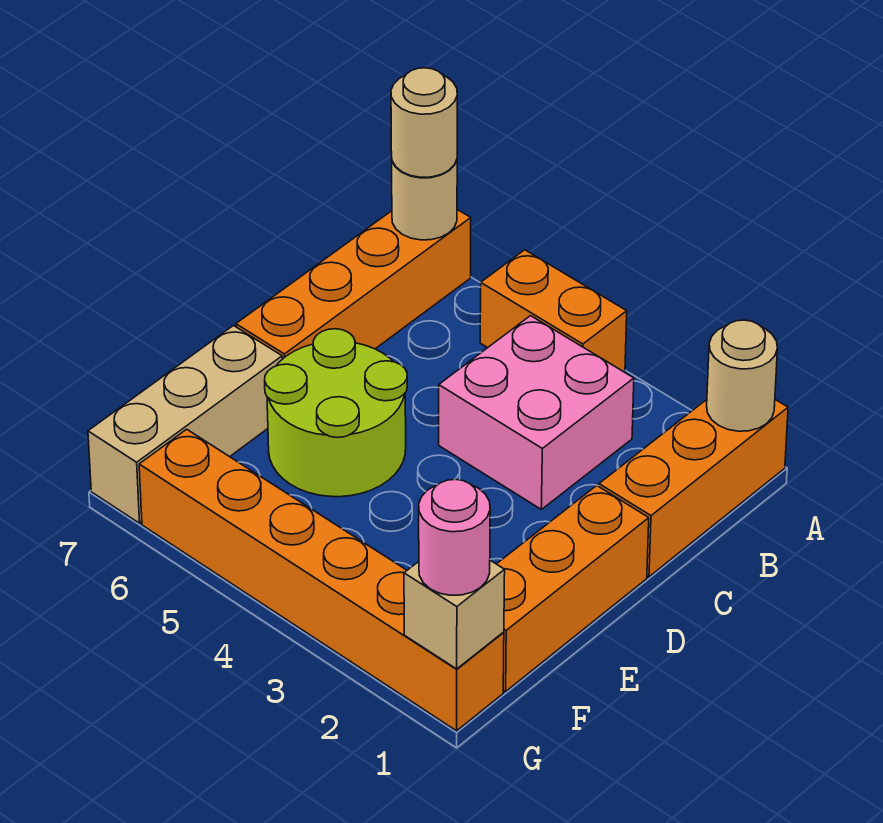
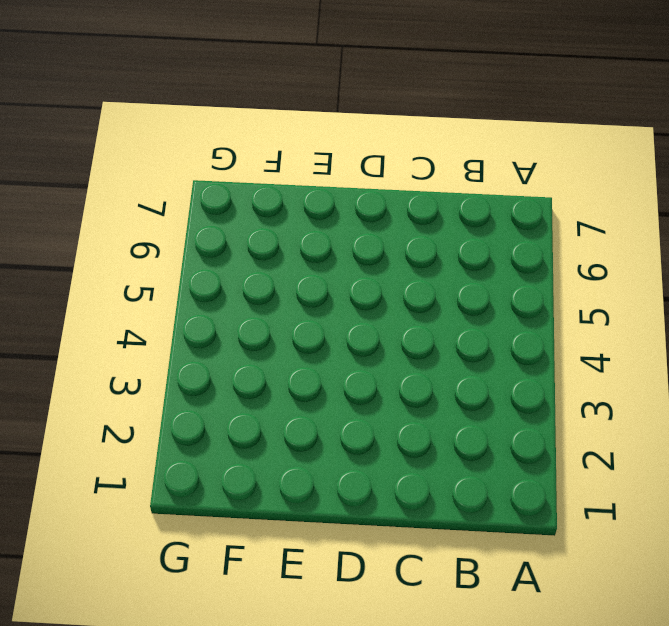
none -> orange brick A1:C1 level 1
none -> orange brick A4:A5 level 1
none -> orange brick A7:D7 level 1

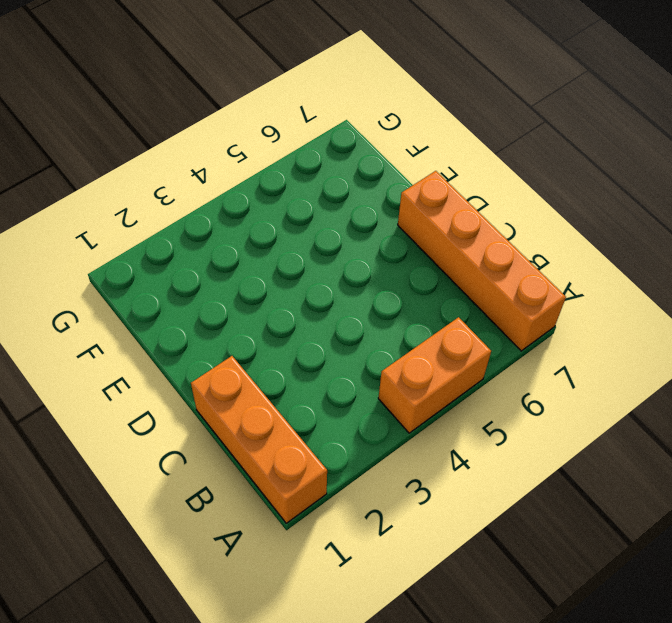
none -> pink brick B3:C4 level 1
none -> orange brick D1:F1 level 1
none -> lime round brick D5:E6 level 1

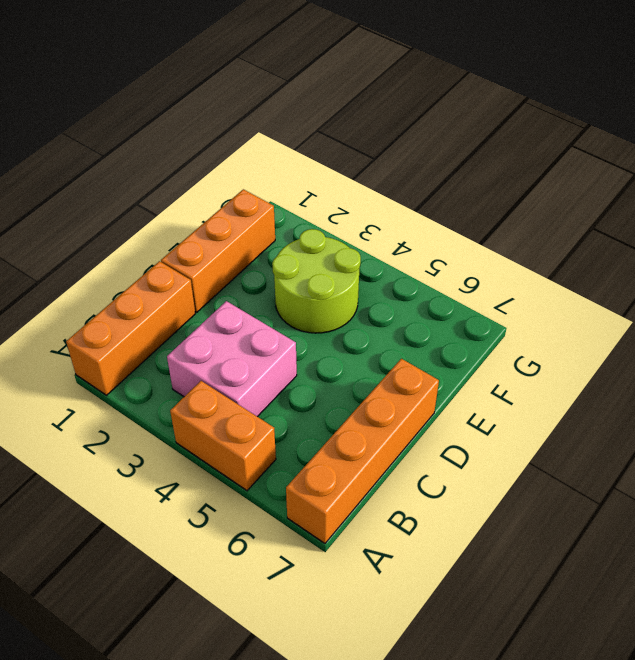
lime round brick E3:F4 level 1 -> lime round brick D5:E6 level 1
none -> tan brick E7:G7 level 1
none -> orange brick G1:G6 level 1
none -> tan round brick A1 level 2

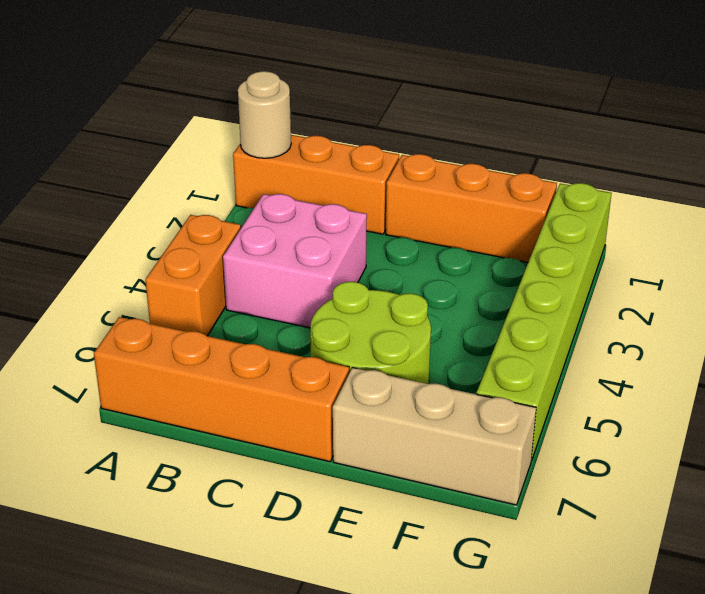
lime brick G1:G6 level 1 -> orange brick G1:G6 level 1
none -> tan round brick A7 level 2
none -> tan brick G1 level 2
none -> tan round brick A7 level 3

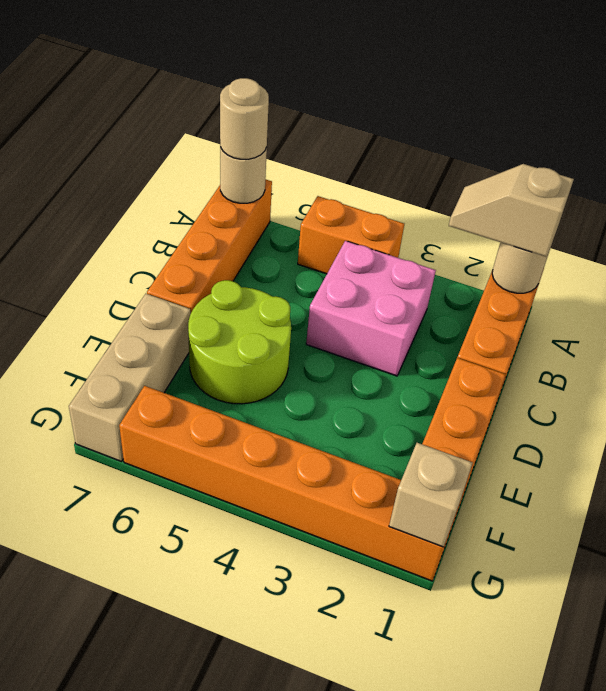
tan slope A1:A2 level 3 top 1 -> none
none -> pink round brick G1 level 3

